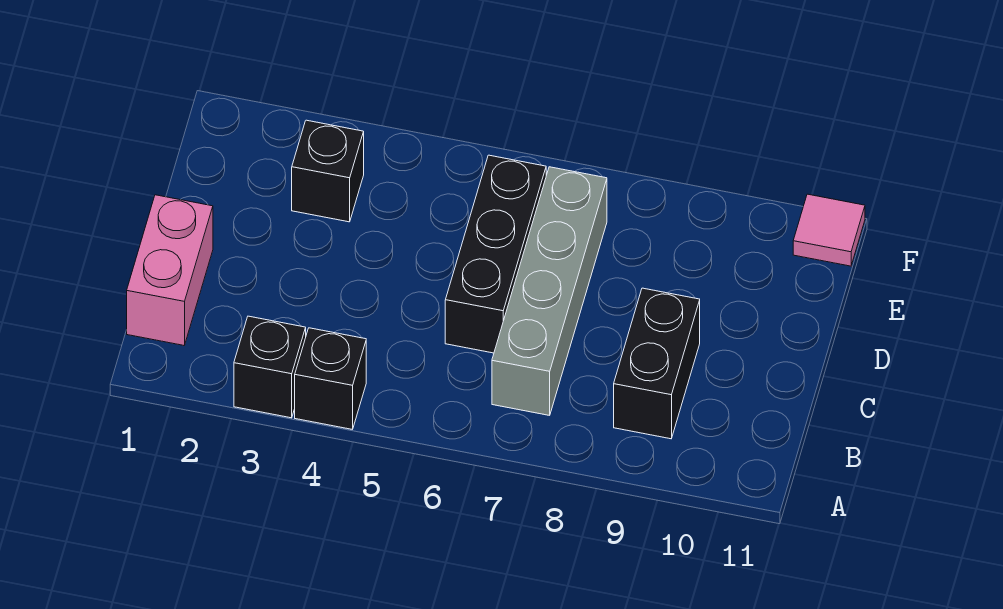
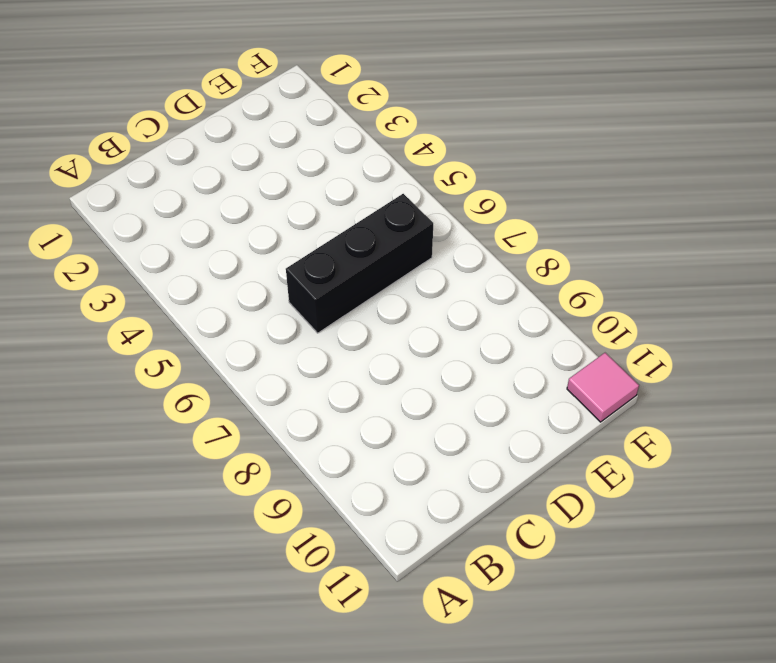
none -> black brick A3 level 1
none -> black brick A4 level 1

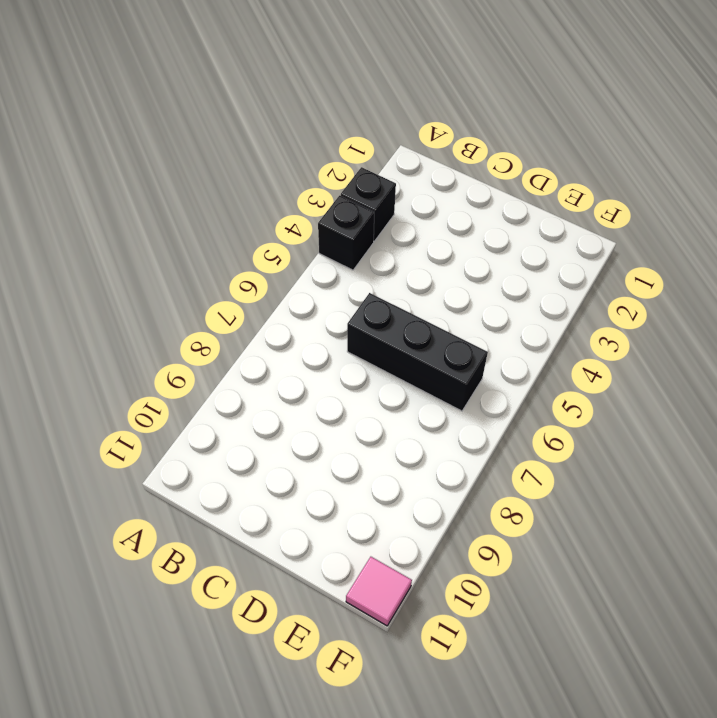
none -> pink brick B1:C1 level 1
none -> grey brick B7:E7 level 1

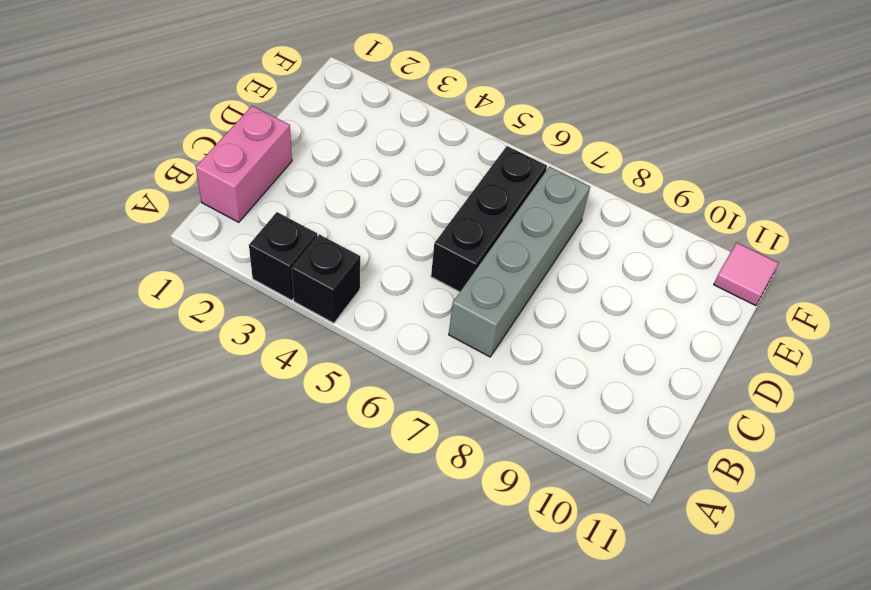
none -> black brick B9:C9 level 1
none -> black brick E3 level 1

